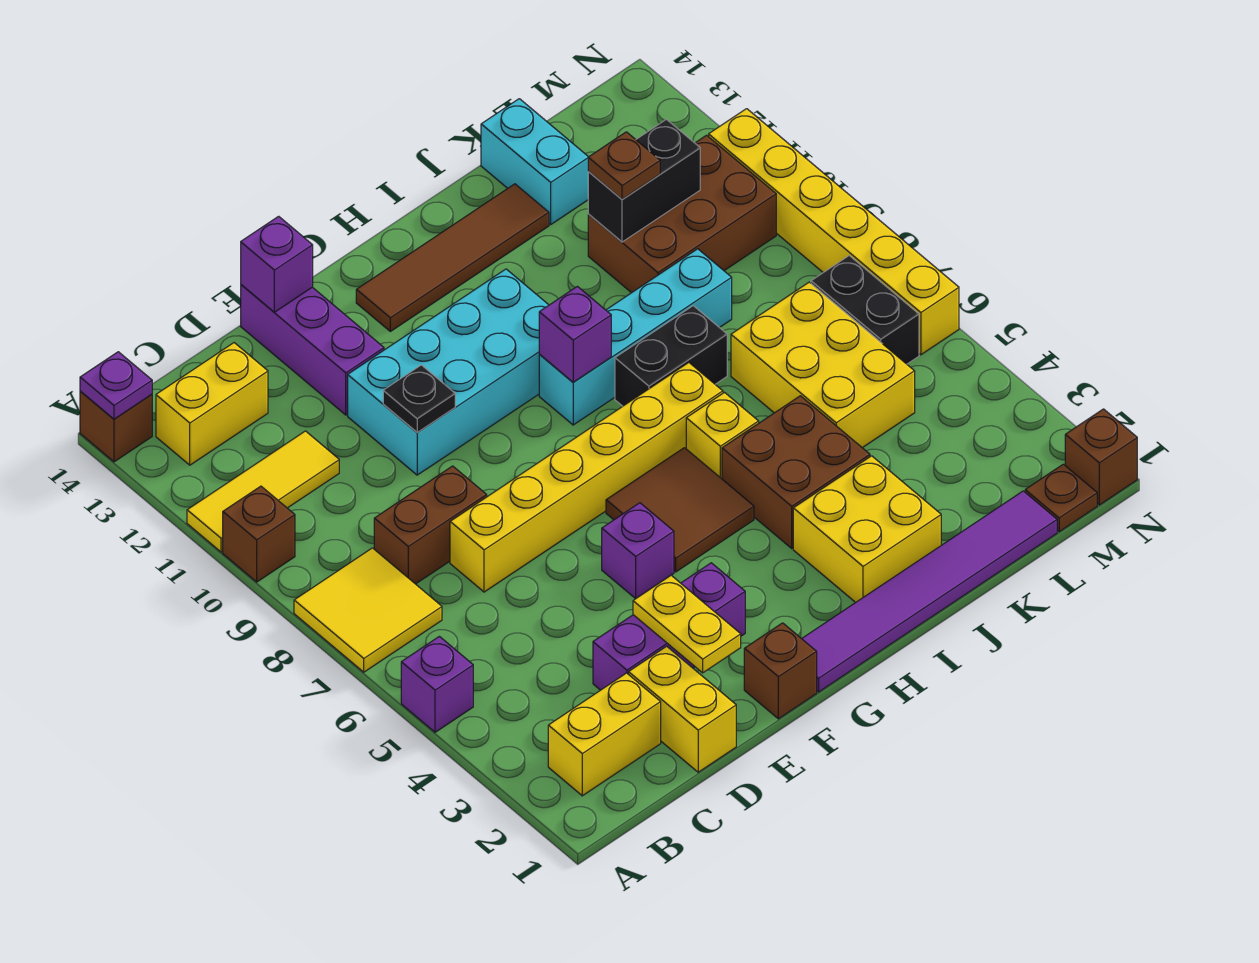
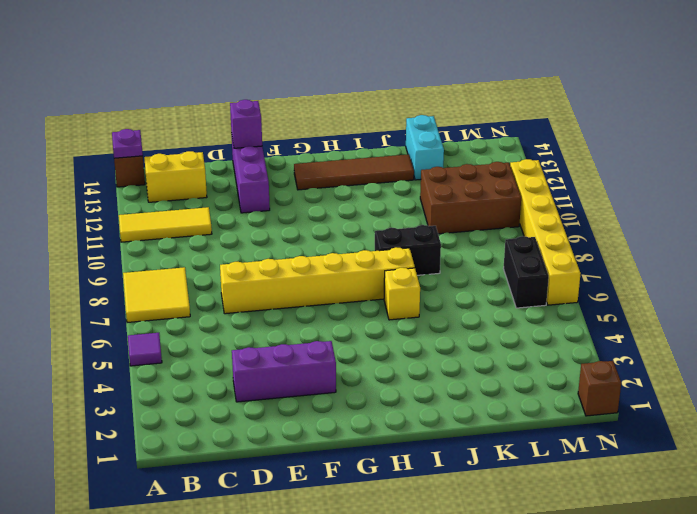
purple tile A5 level 1 -> purple brick A5 level 1
none -> brown brick A10 level 1
none -> yellow brick B2:C2 level 1
none -> brown brick C8:D8 level 1
none -> yellow brick D1:D2 level 1

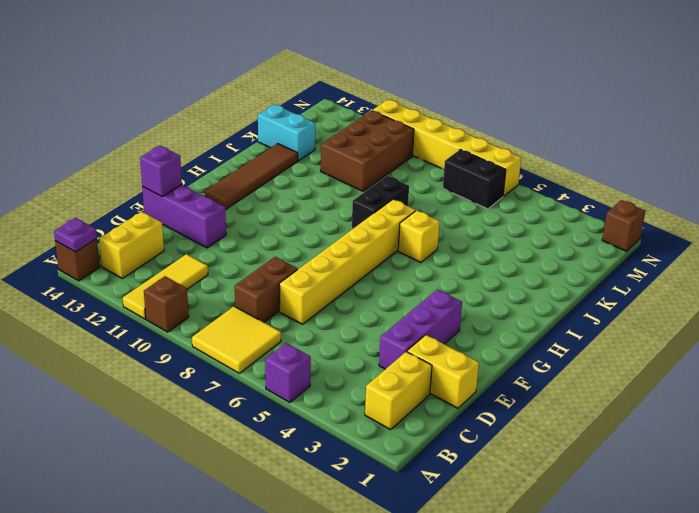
none -> cyan brick E10:H11 level 1
none -> brown brick F1 level 1
none -> purple brick F5 level 1
none -> purple tile G1:L1 level 1

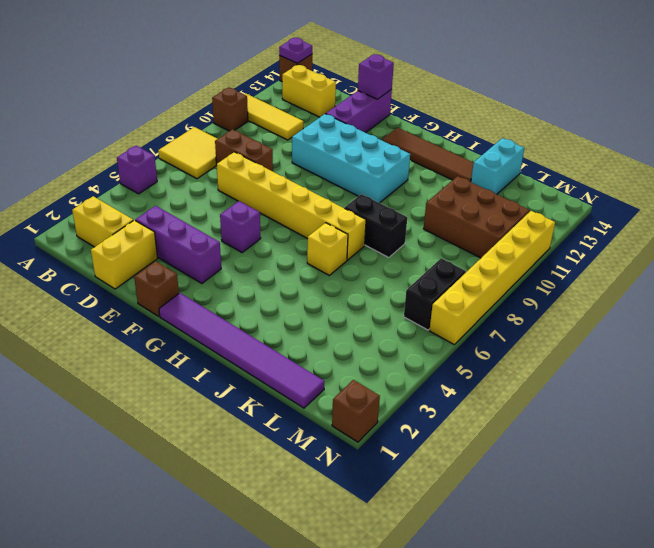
none -> brown tile G5:H6 level 1
none -> cyan brick H9:K9 level 1
none -> yellow brick I2:J3 level 1
none -> brown brick I4:J5 level 1

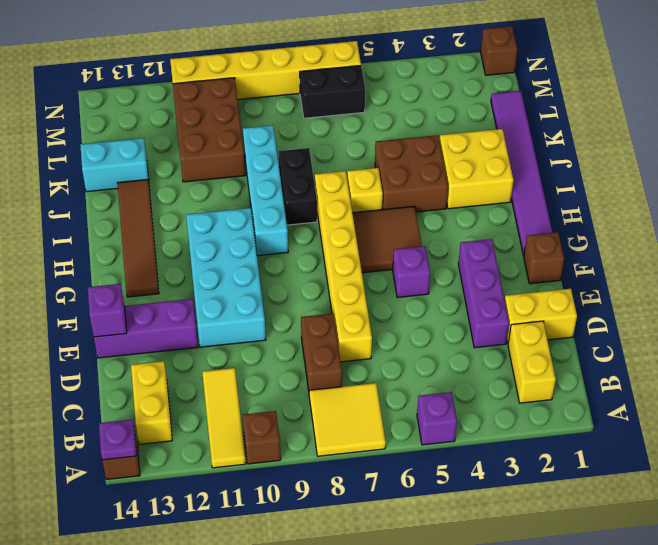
none -> yellow brick K5:L7 level 1
none -> brown plate M1 level 1
none -> yellow plate E2:E3 level 2
none -> black plate E10 level 2

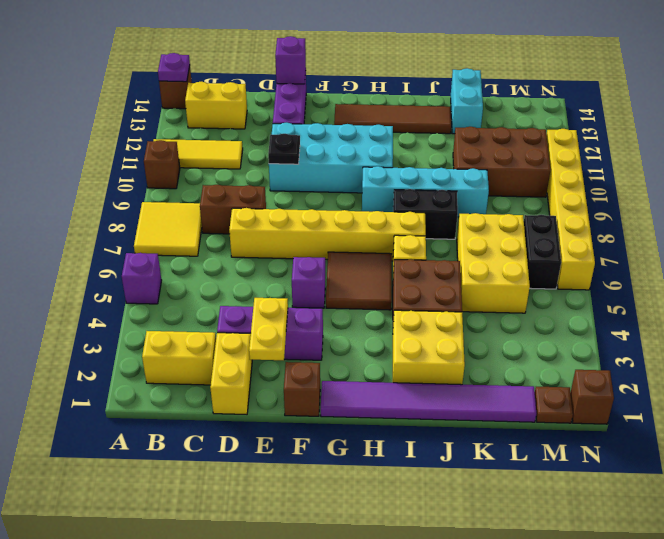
none -> purple brick H9 level 2
none -> black brick K11:L11 level 2
none -> brown plate K11 level 3

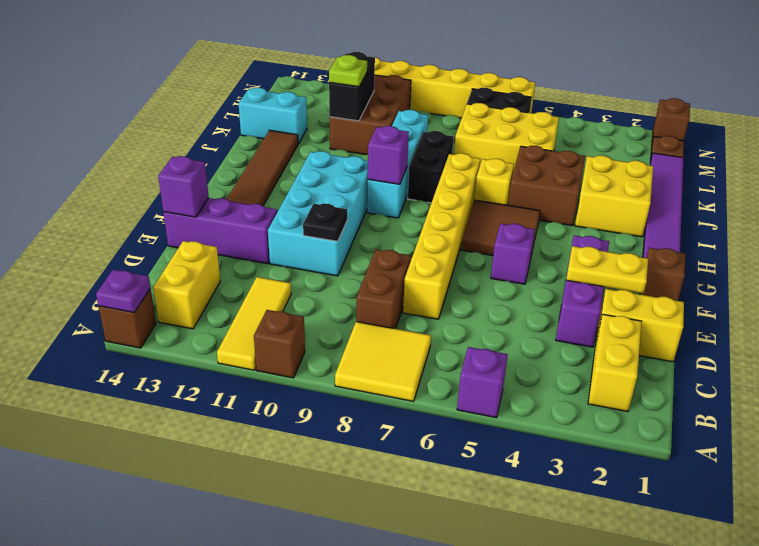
lime plate K11 level 3 -> brown plate K11 level 3

